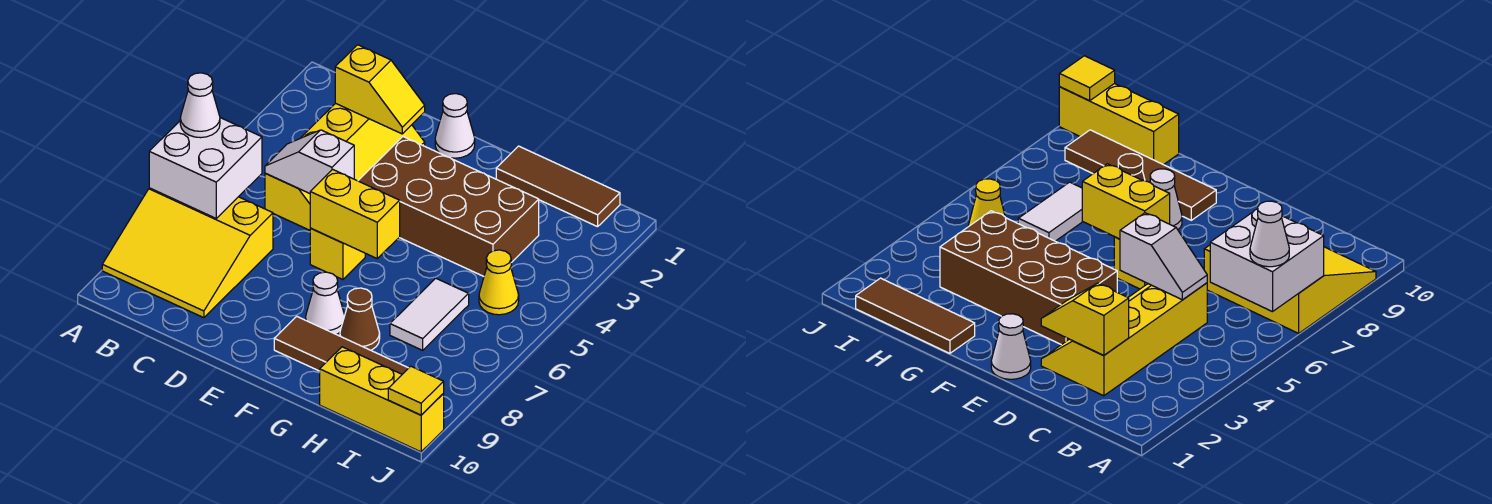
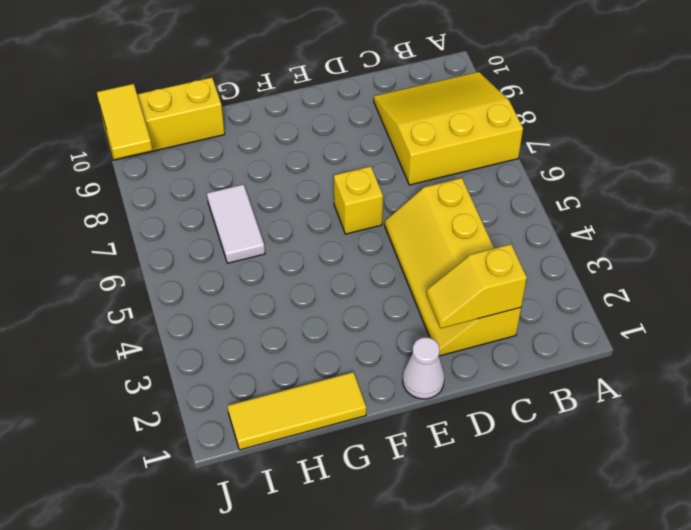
yellow tile G1:I1 level 1 -> brown tile G1:I1 level 1
yellow tile J9:J10 level 2 -> yellow tile J10 level 2
none -> brown brick E3:H4 level 1
none -> white cone F8 level 1
none -> brown tile F9:I9 level 1

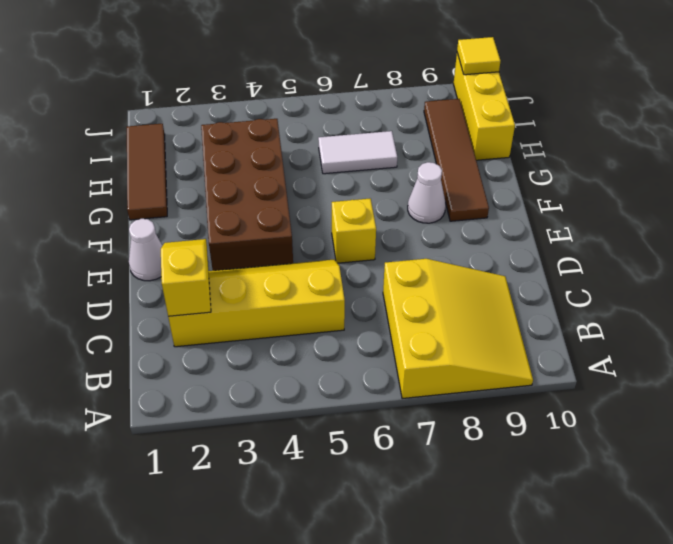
none -> brown cone G8 level 1
none -> yellow cone I5 level 1
none -> white brick A6:B7 level 2

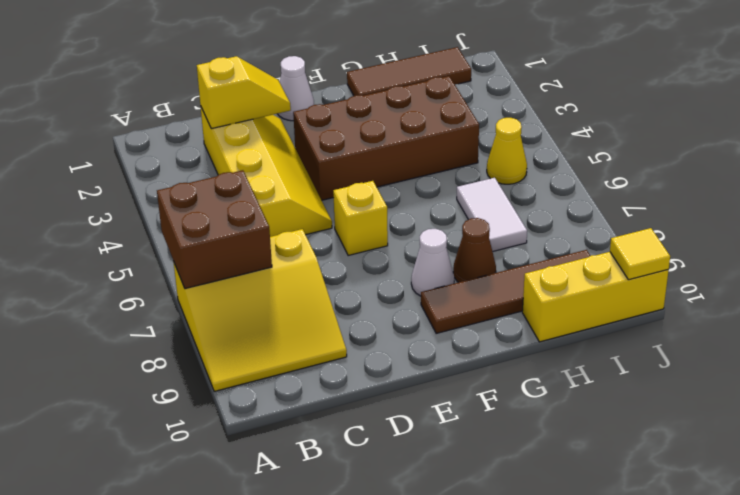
brown brick A6:B7 level 2 -> white brick A6:B7 level 2
none -> white slope C5:D5 level 2 top D
none -> yellow brick E6:F6 level 2
none -> white cone A6 level 3

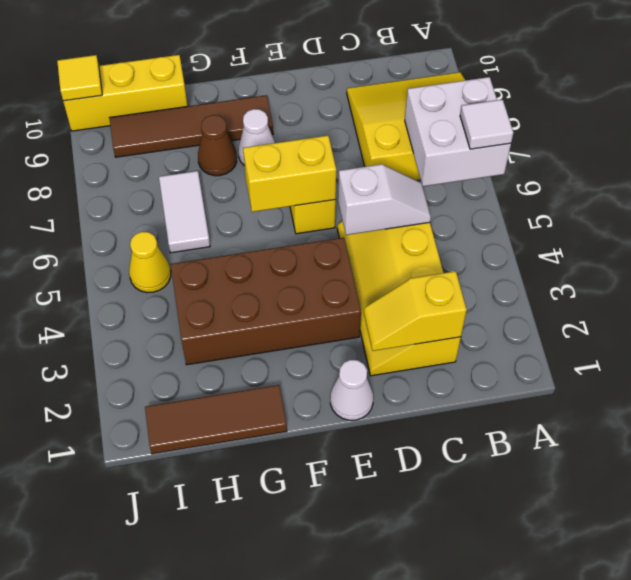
white tile A6 level 3 -> white cone A6 level 3

